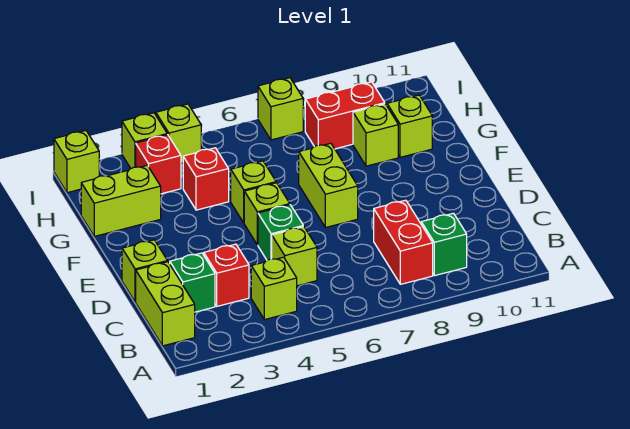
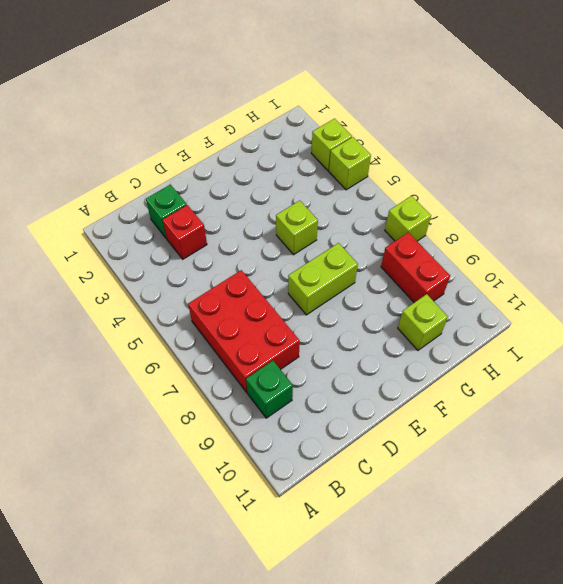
red brick B6:C8 level 1 -> red brick B8:C8 level 1
none -> lime brick B1:C1 level 1
none -> lime brick B4 level 1
none -> lime brick C5 level 1

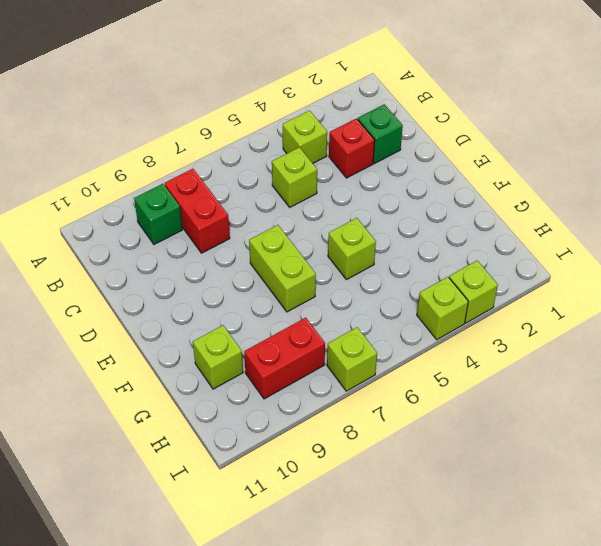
none -> lime brick B1:C1 level 1
none -> lime brick D1 level 1
none -> green brick D5 level 1

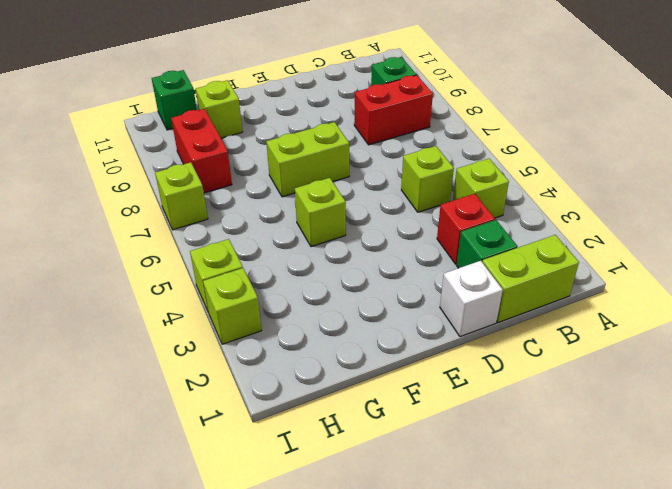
white brick D1 level 1 -> lime brick D1 level 1
green brick H11 level 1 -> green brick D5 level 1
none -> lime brick E5 level 1
none -> lime brick G1:G2 level 1
none -> red brick G4 level 1

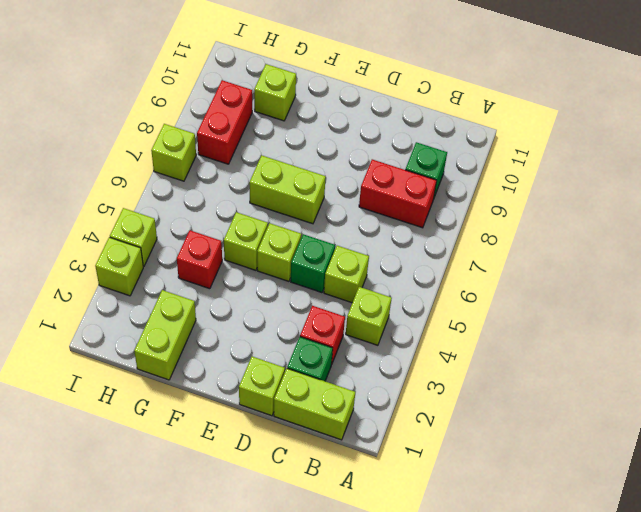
none -> lime brick G9 level 1
none -> red brick H3 level 1
none -> lime brick I1 level 1

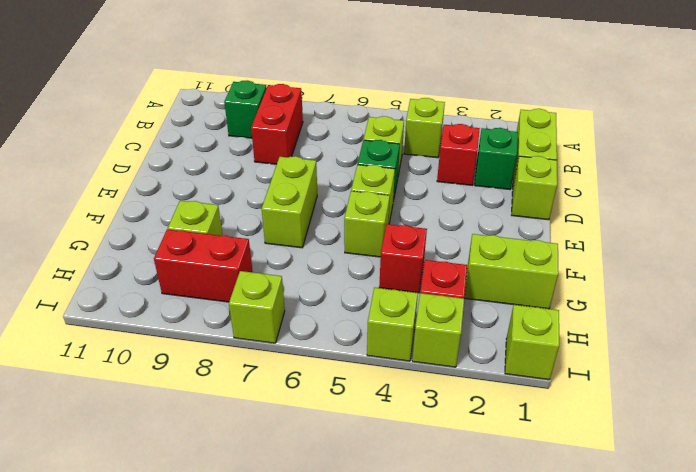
none -> lime brick G10 level 1

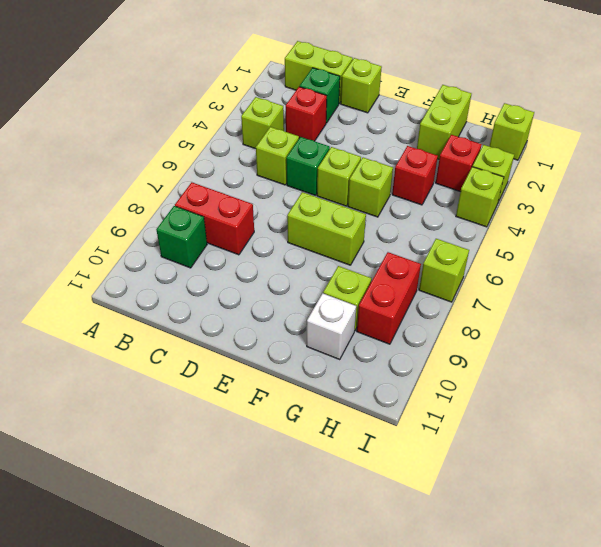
white brick G10 level 1 -> lime brick G10 level 1

